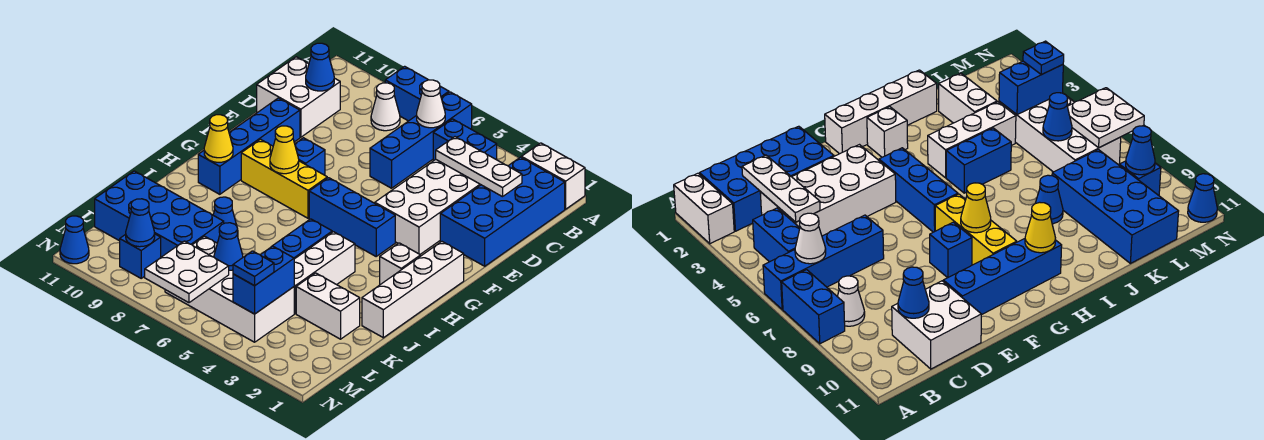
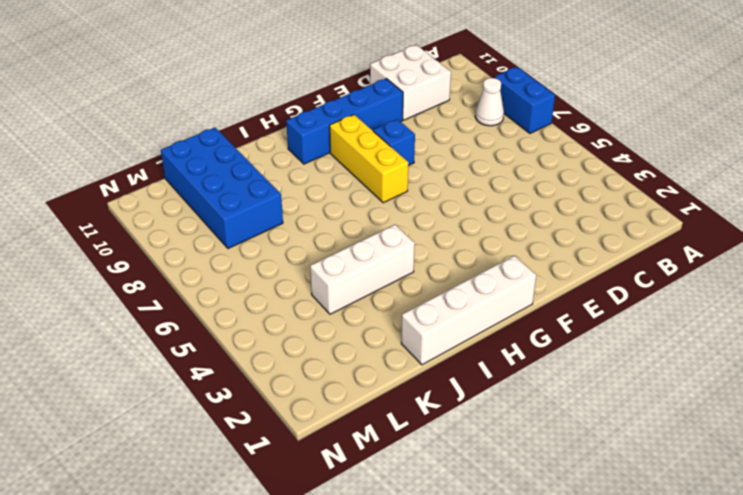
none -> white brick A1:A2 level 1
none -> blue brick A6:D6 level 1
none -> blue brick B1:E2 level 1
none -> blue brick B4:B5 level 1

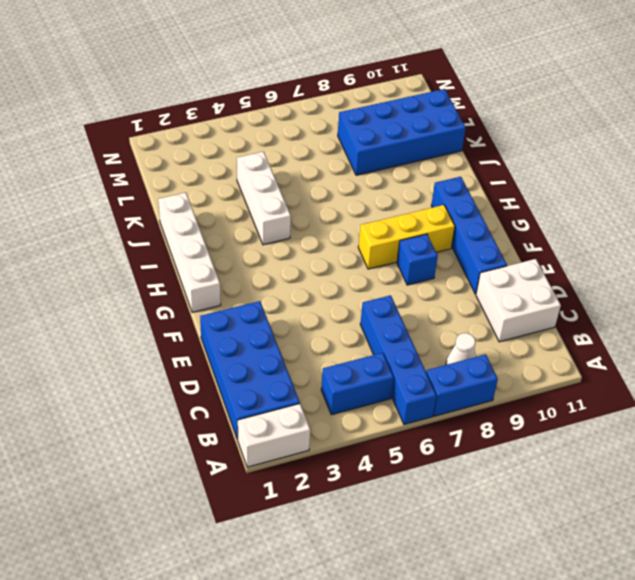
none -> white brick C3:F4 level 1
none -> blue brick G4:G6 level 1
none -> white brick H2 level 1
none -> blue brick I5:J5 level 1

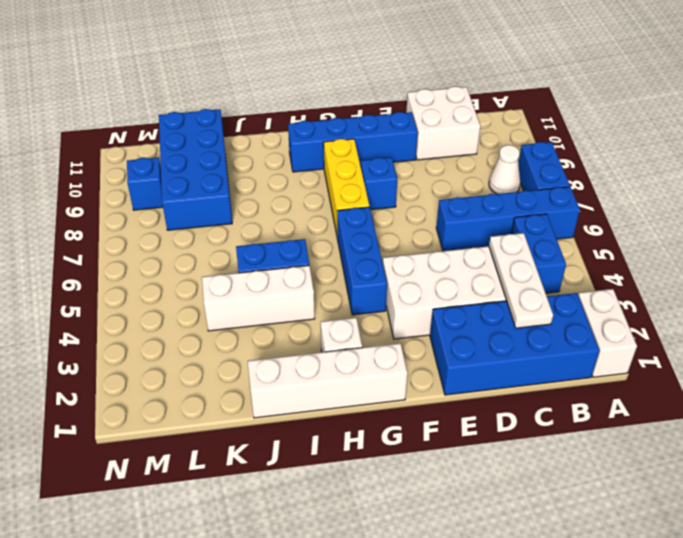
none -> blue cone J8 level 1
none -> white brick K2:K3 level 1
none -> white brick L4:M7 level 1
none -> blue cone N11 level 1

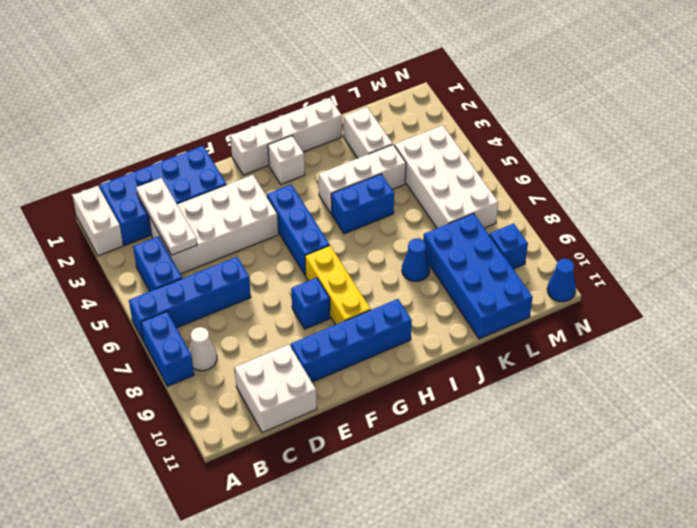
none -> white cone B6 level 2
none -> blue cone C10 level 2
none -> yellow cone G8 level 2
none -> yellow cone H10 level 2

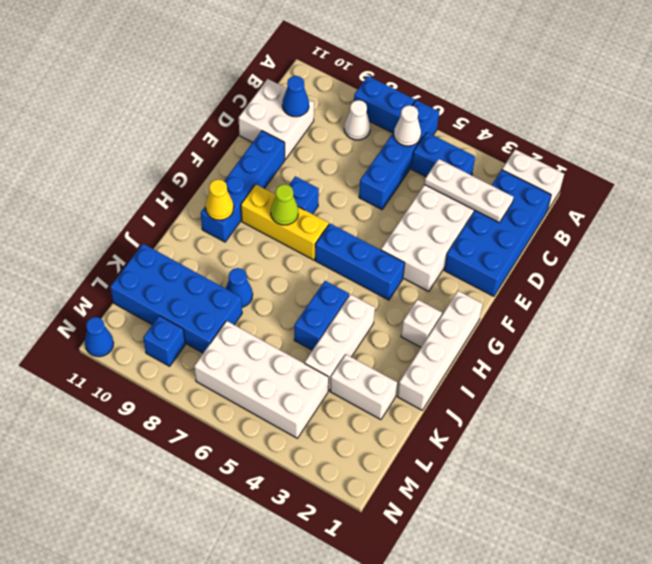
lime cone G8 level 2 -> yellow cone G8 level 2
none -> blue brick L4:M4 level 2
none -> blue cone L6 level 2
none -> white plate M6:N7 level 2
none -> blue cone M9 level 2

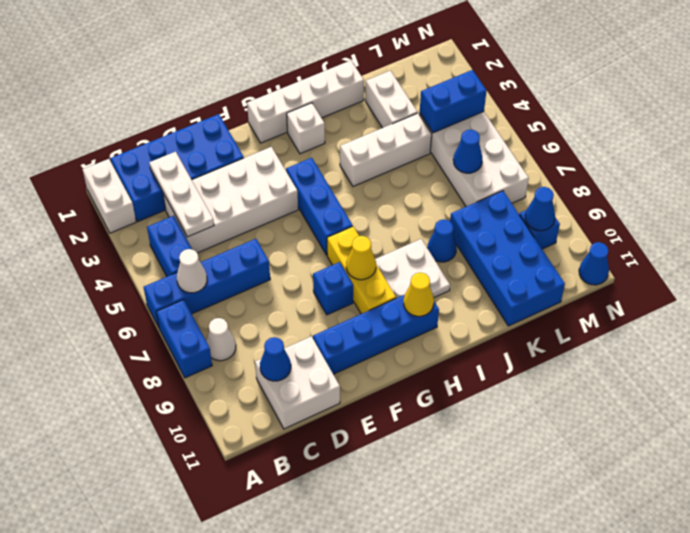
white plate H8:I9 level 1 -> white plate M6:N7 level 2
none -> blue brick I5:J5 level 1
none -> blue plate M4 level 3

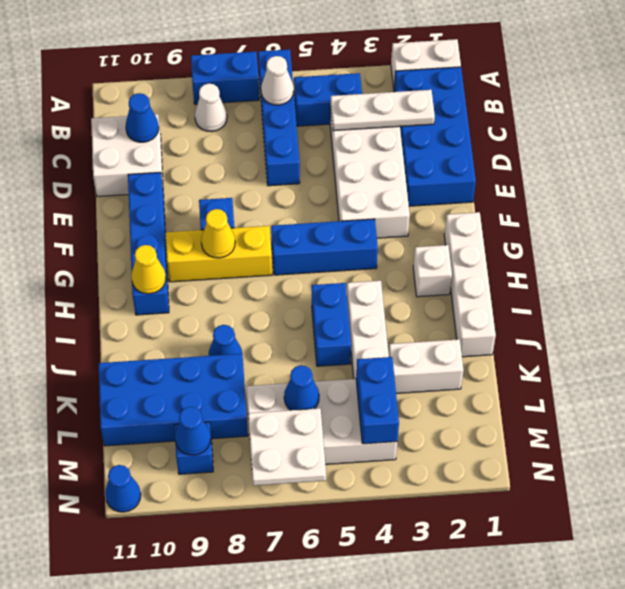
none -> blue plate M4 level 3

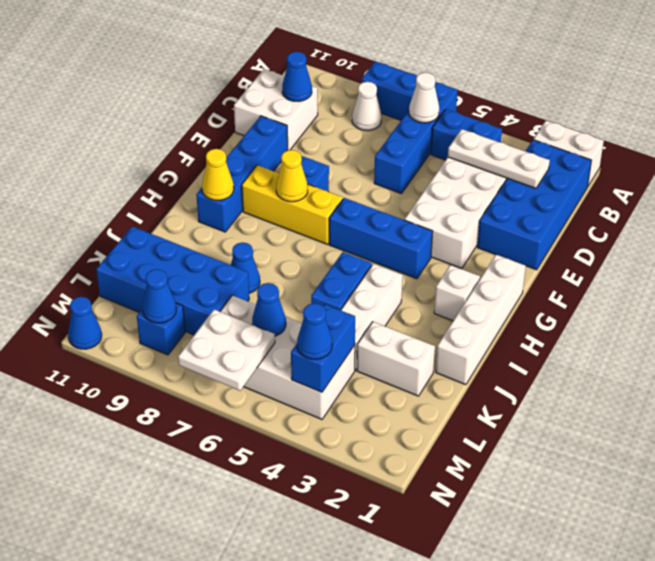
blue cone M4 level 3 -> blue plate M4 level 3

